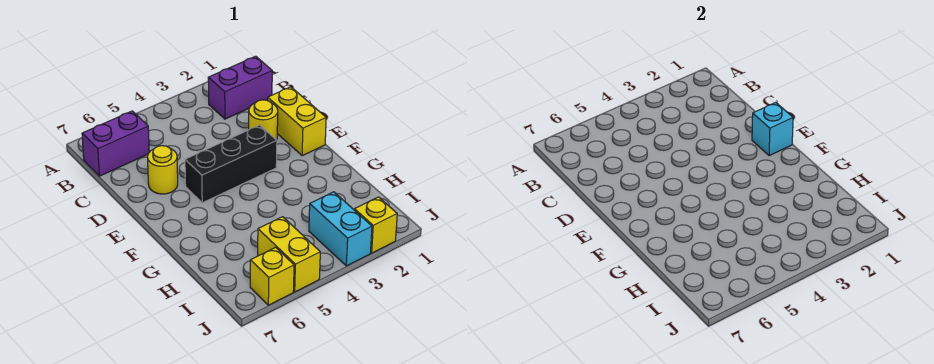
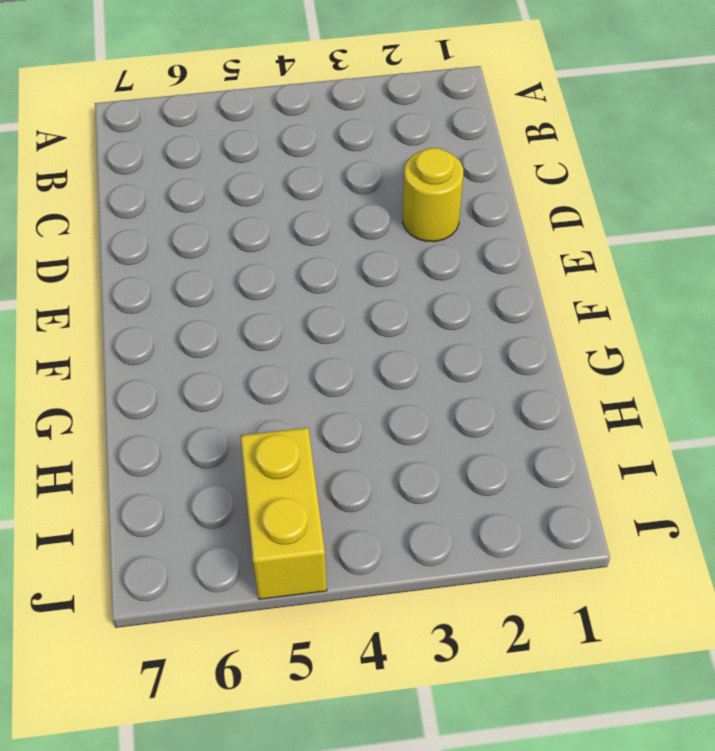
none -> purple brick B1:B2 level 1
none -> purple brick B6:B7 level 1

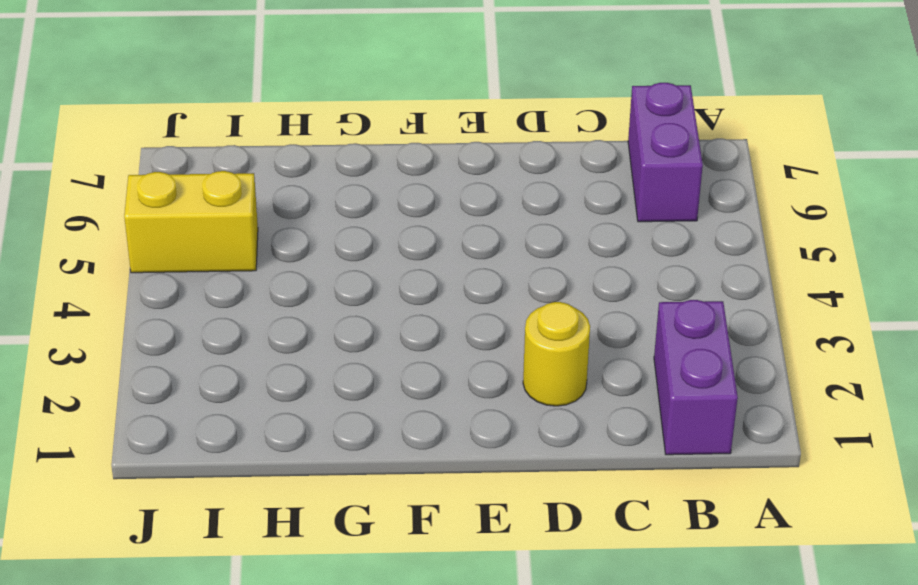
none -> yellow brick D1:E1 level 1
none -> yellow round brick D6 level 1

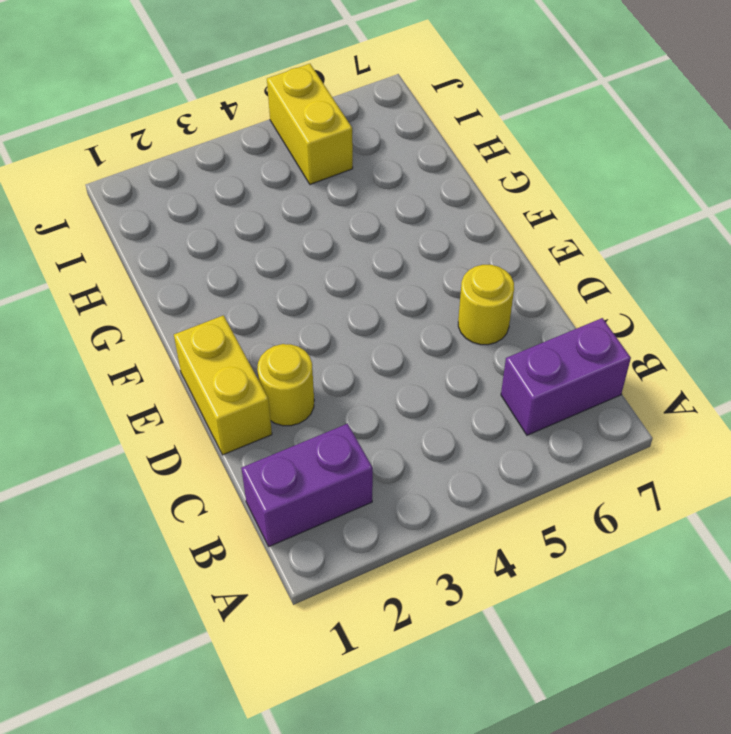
none -> black brick E3:E5 level 1
none -> cyan brick I3:J3 level 1

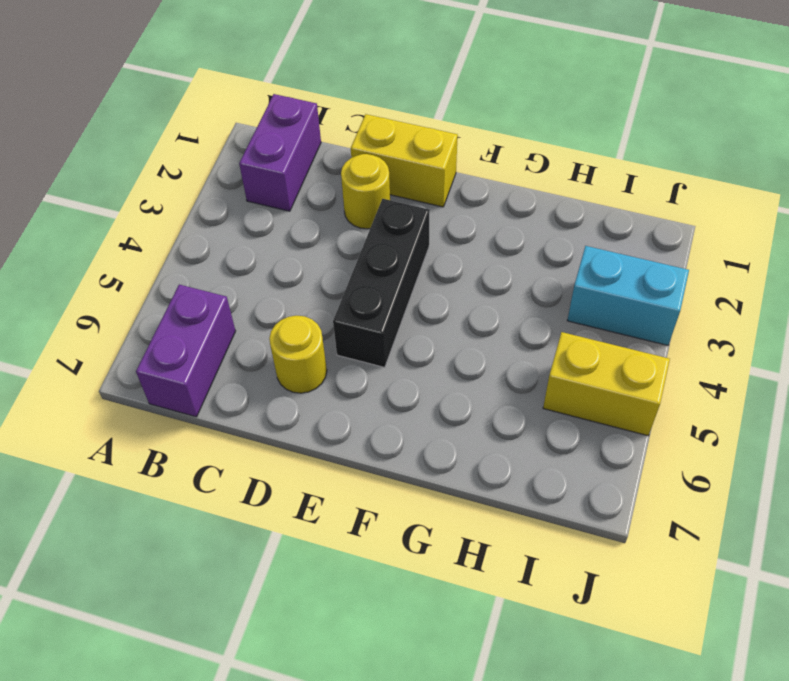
none -> yellow brick J2 level 1
none -> yellow brick J6 level 1

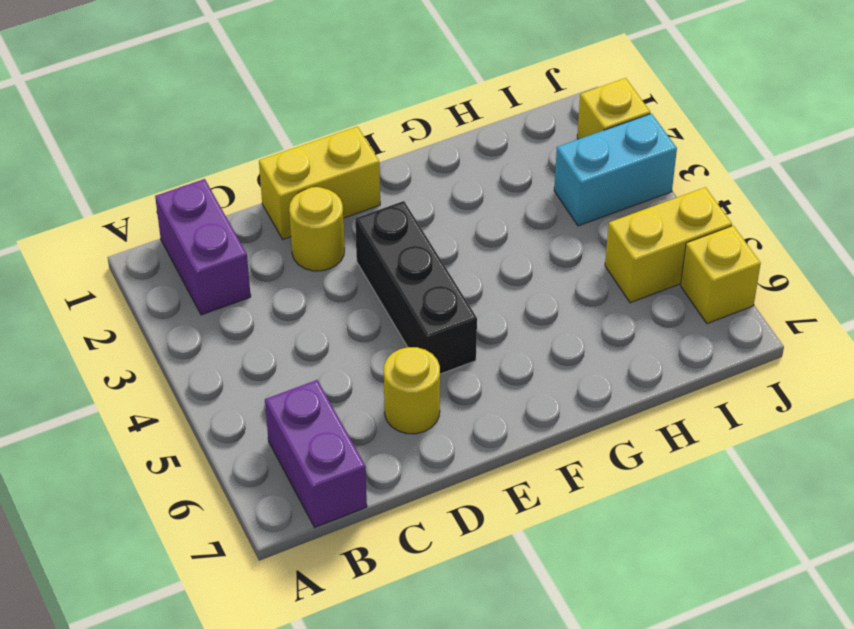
none -> cyan brick E1 level 2

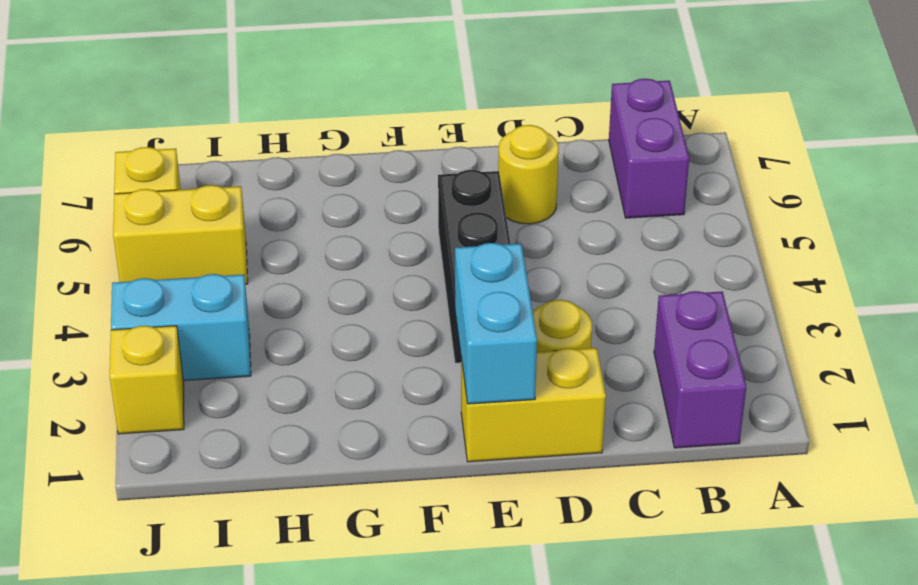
cyan brick E1:E2 level 2 -> cyan brick E1 level 2

